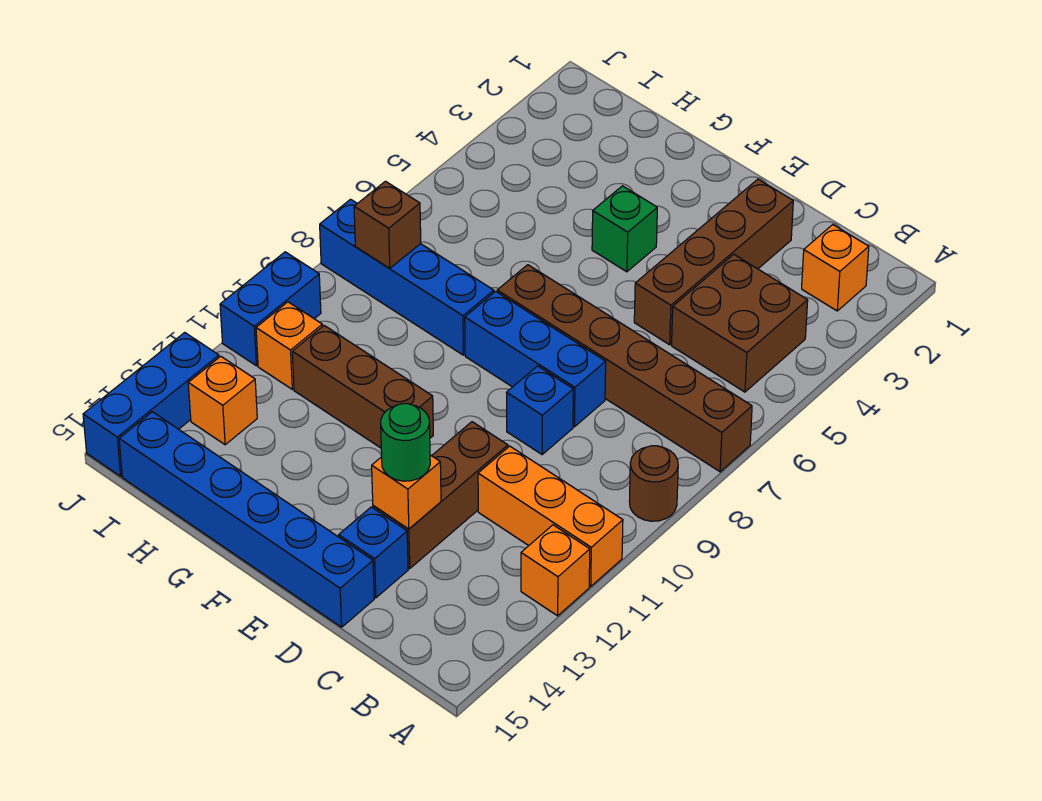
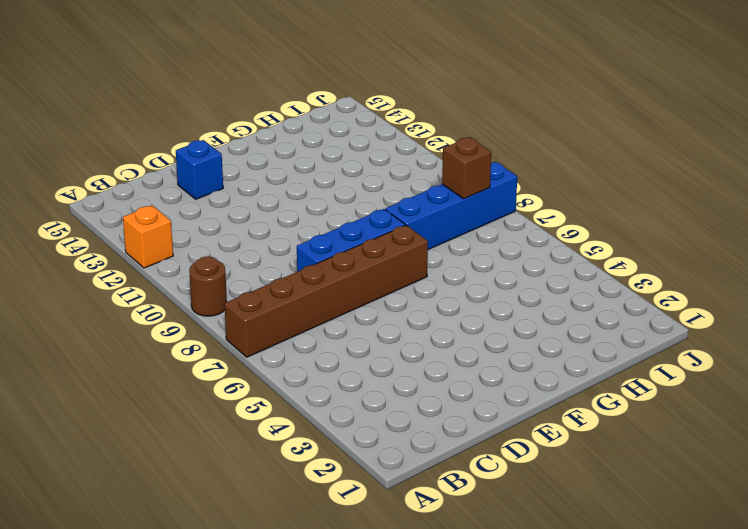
none -> orange brick A11:C11 level 1
none -> orange brick B2 level 1
none -> brown brick B4:C5 level 1

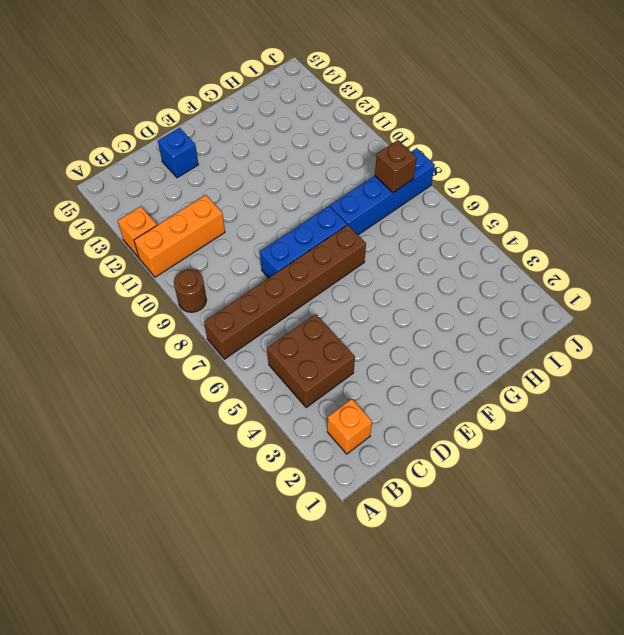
none -> brown brick D2:D5 level 1
none -> blue brick D9 level 1
none -> brown brick D11:D13 level 1

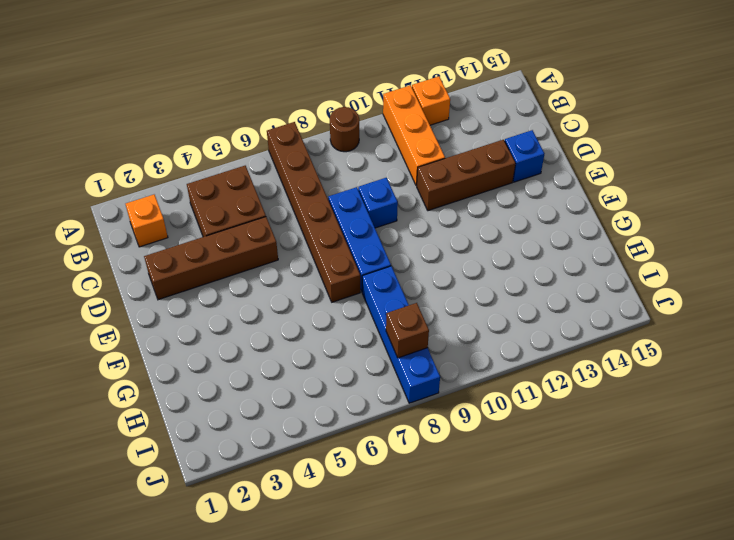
none -> blue brick D15:I15 level 1
none -> green brick F4 level 1
none -> brown brick F11:H11 level 1

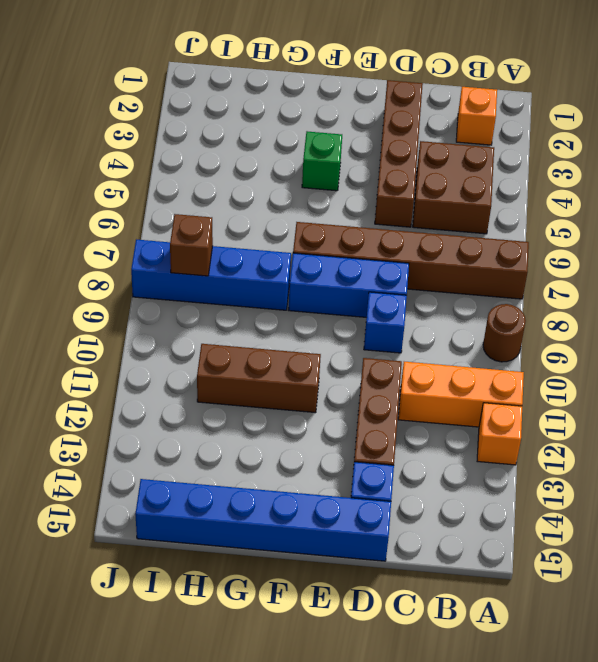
none -> orange brick I11 level 1
none -> orange brick I13 level 1
none -> blue brick J10:J11 level 1

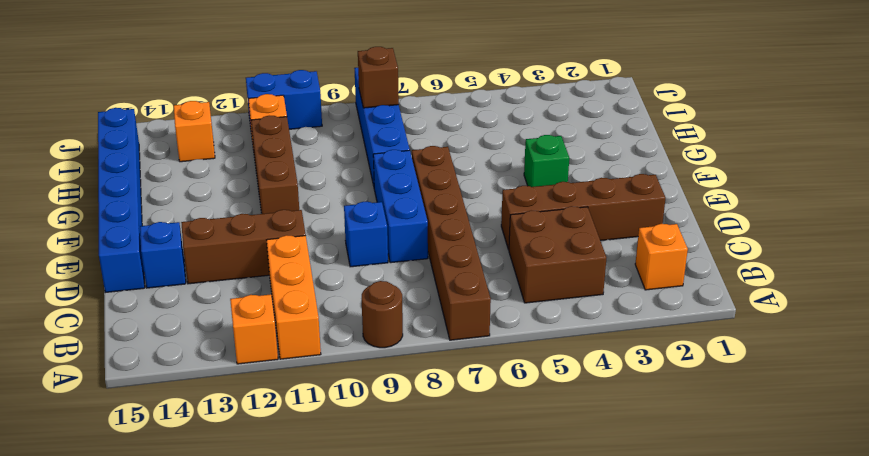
none -> blue brick J13:J15 level 1
none -> orange brick D13 level 2
none -> green round brick D13 level 3

